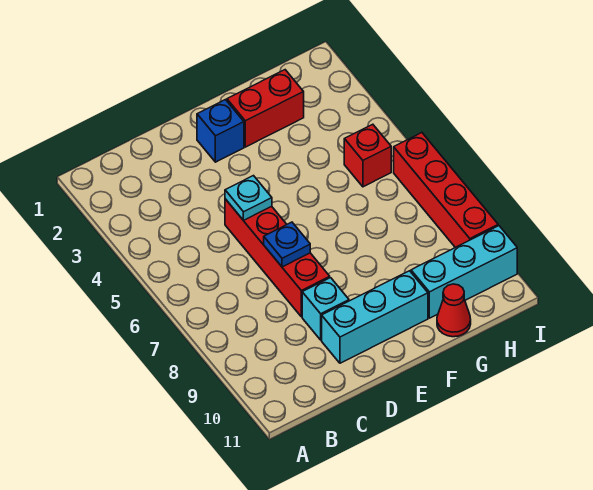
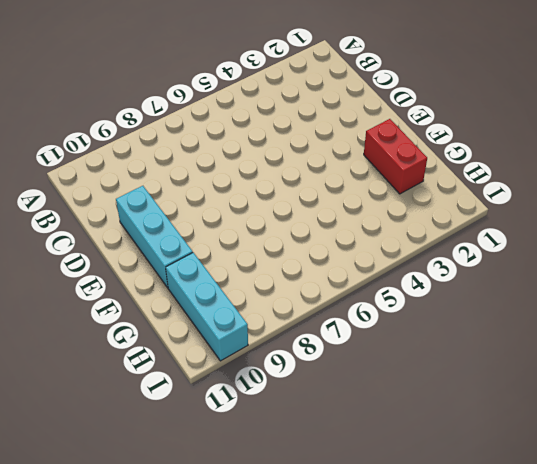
none -> red brick D5:D8 level 1
none -> cyan brick D9 level 1

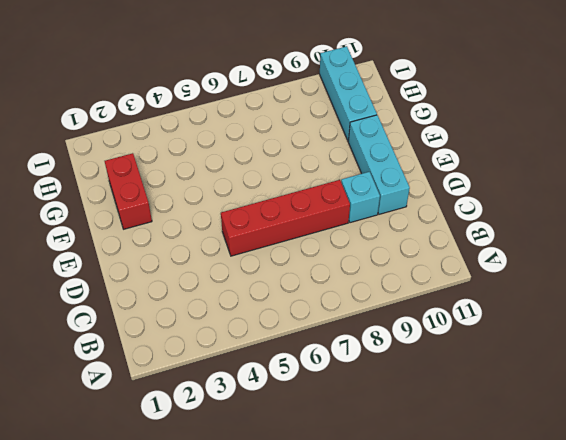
none -> blue brick E2 level 1
none -> red cone G11 level 1

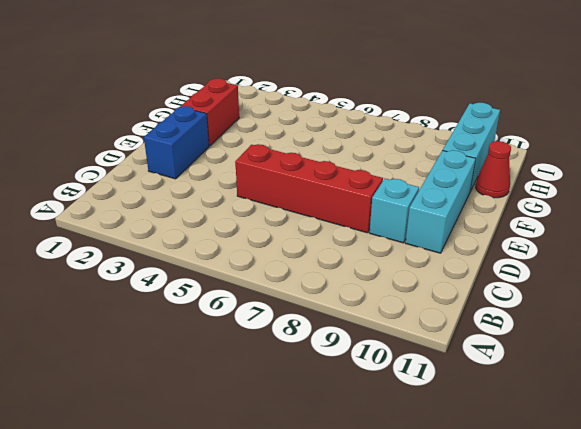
blue brick D2:E2 level 1 -> blue brick E2 level 1
none -> red brick H5 level 1
none -> red brick I6:I9 level 1

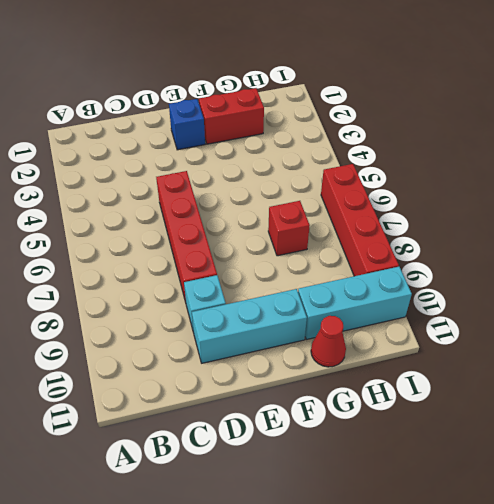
red brick G7 level 1 -> red brick H5 level 1
none -> cyan plate D5 level 2
none -> blue plate D7 level 2

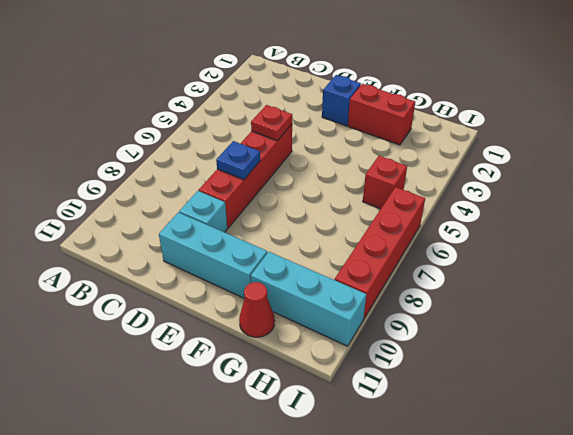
red plate D5 level 2 -> cyan plate D5 level 2

